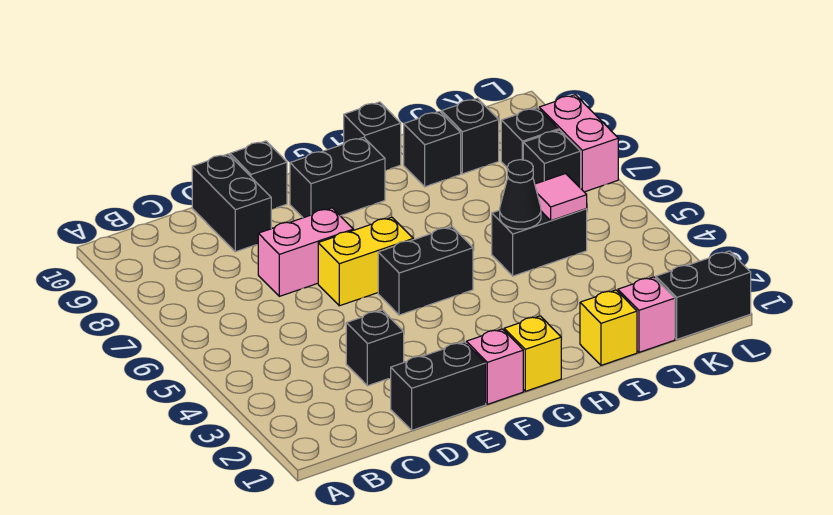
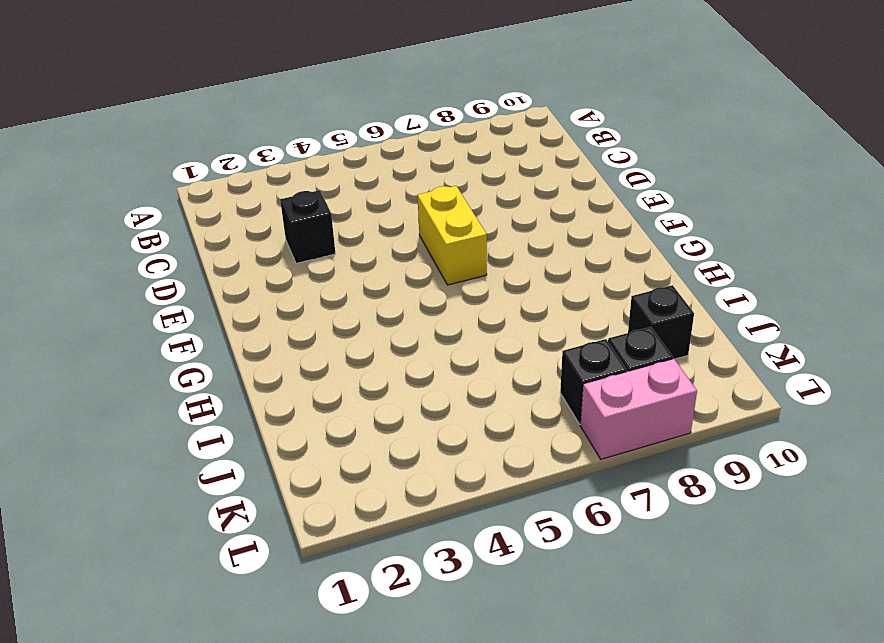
none -> black brick D1:E1 level 1
none -> pink brick D7:E7 level 1
none -> black brick D9:D10 level 1

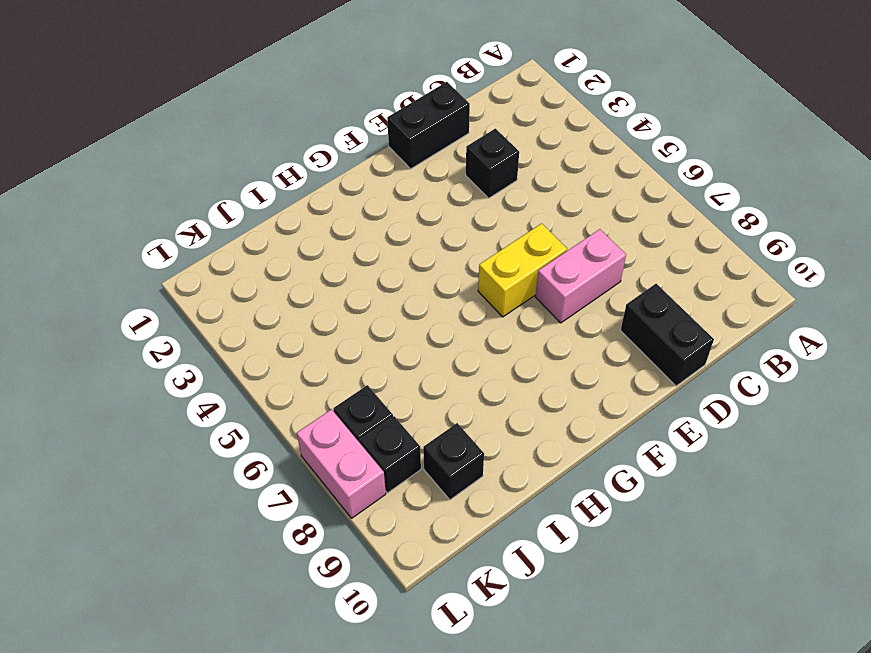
none -> black brick E10 level 1
none -> pink brick F1 level 1
none -> black brick F5:G5 level 1

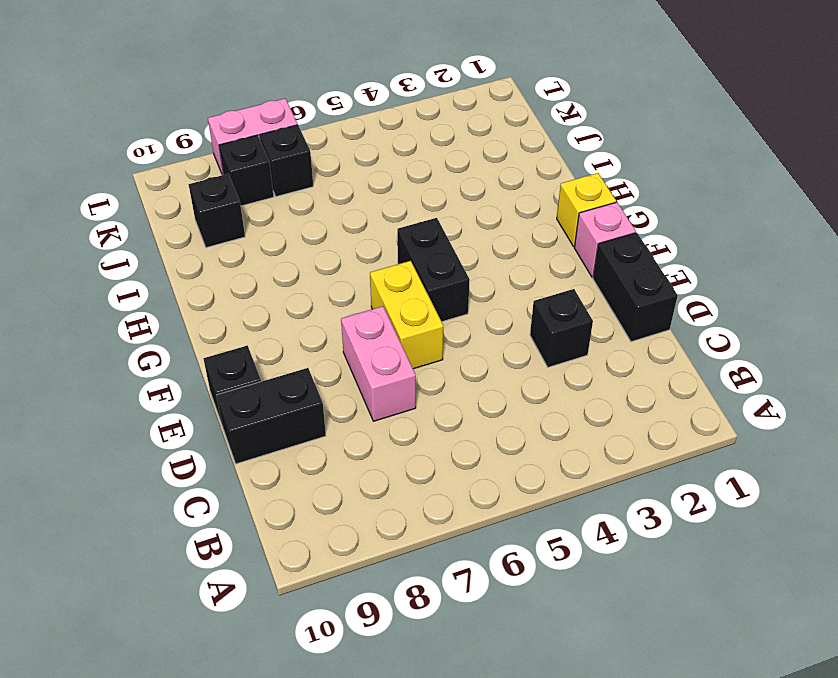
none -> black brick F9:G9 level 1
none -> black brick H10 level 1
none -> yellow brick I1 level 1

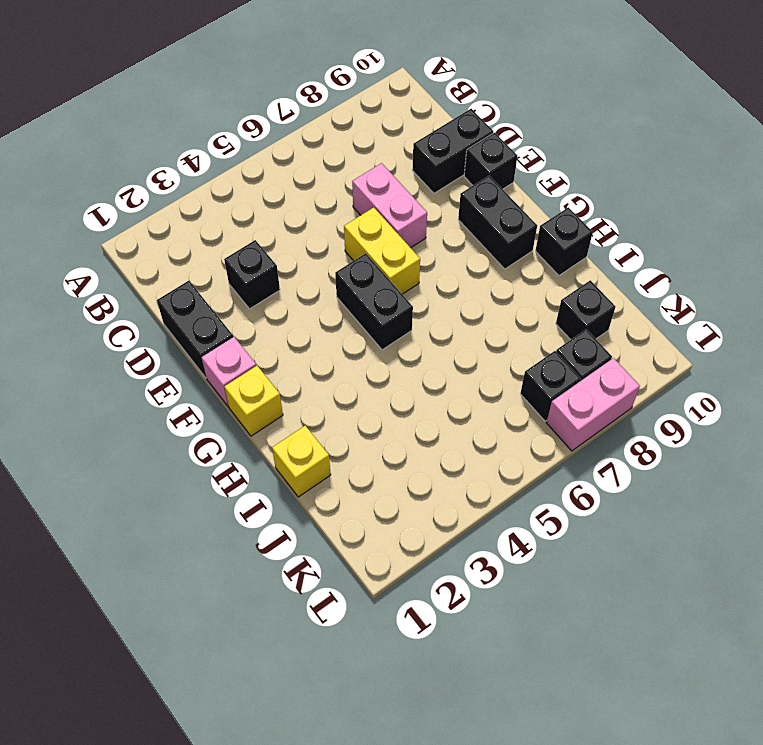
none -> black brick I5:J5 level 1
none -> black brick I9 level 1
none -> pink brick J1 level 1

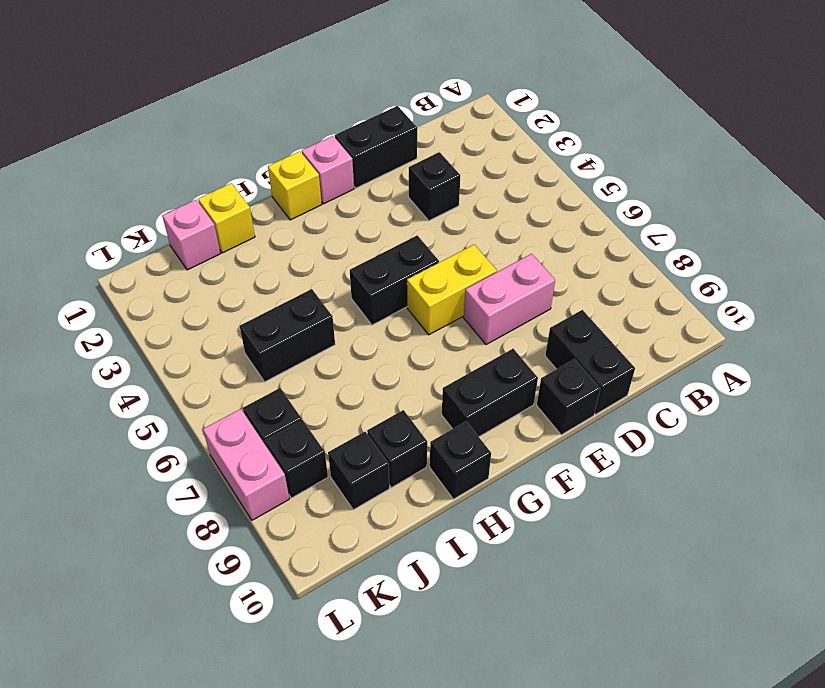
none -> black brick K1:L1 level 1
none -> black cone I5 level 2
none -> pink tile J5 level 2

